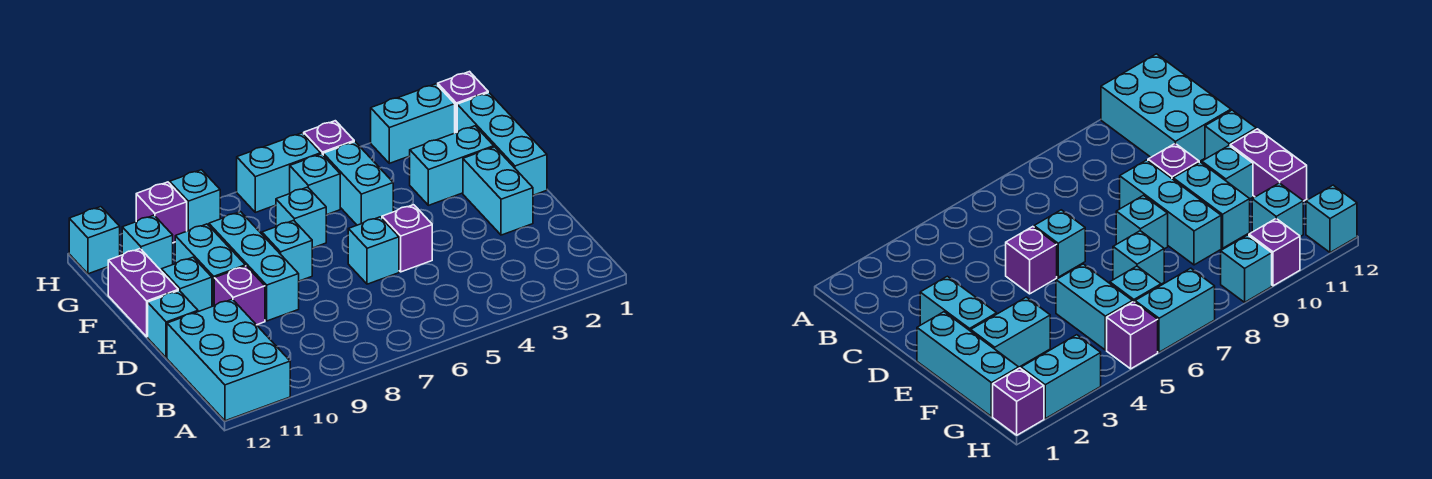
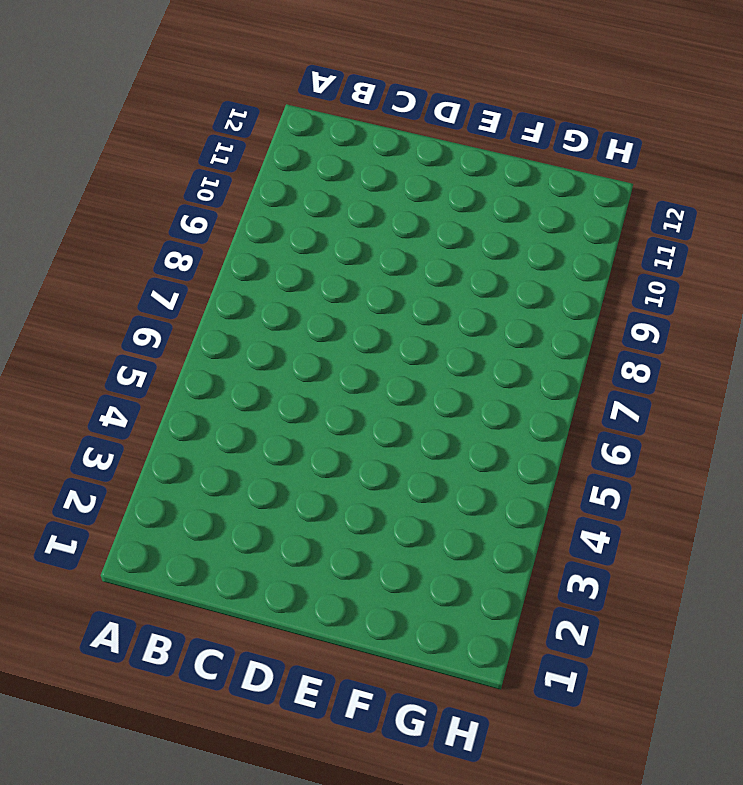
none -> cyan brick A11:C12 level 1
none -> cyan brick D2:E2 level 1
none -> purple brick D5 level 1

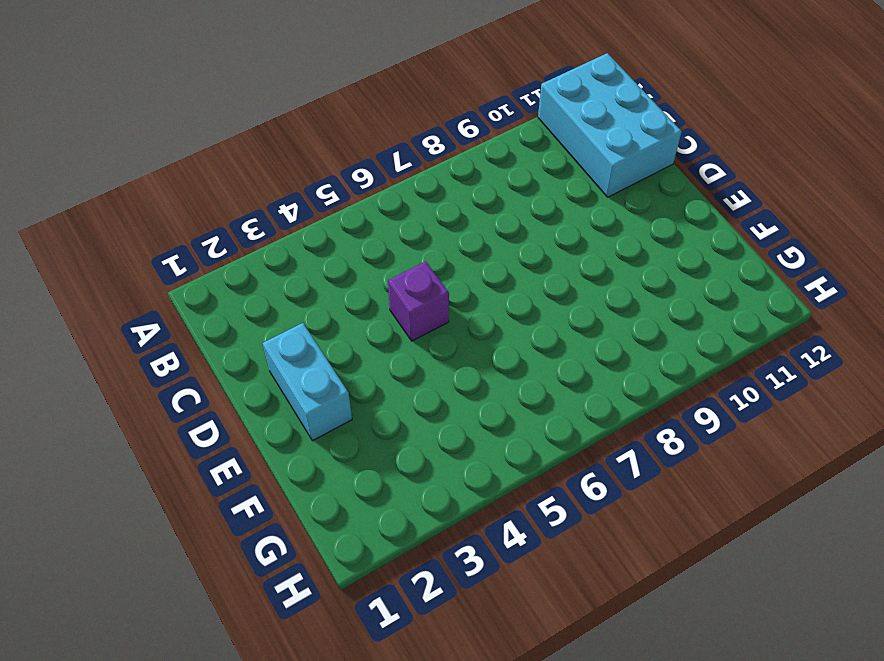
none -> cyan brick D6 level 1
none -> cyan brick D9:F9 level 1
none -> purple brick D10 level 1

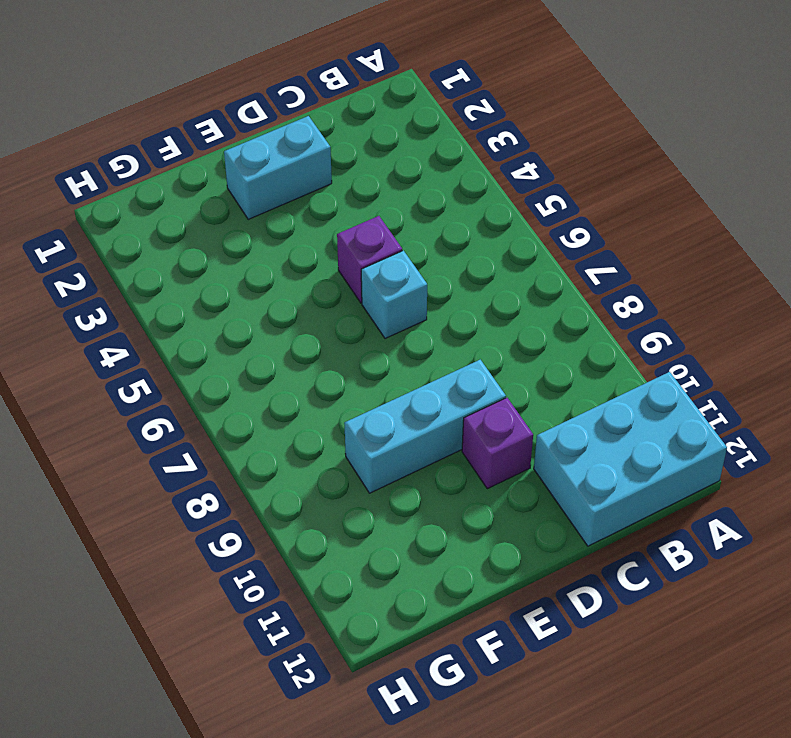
none -> cyan brick D12 level 1
none -> cyan brick E1:G1 level 1
none -> cyan brick E8 level 1

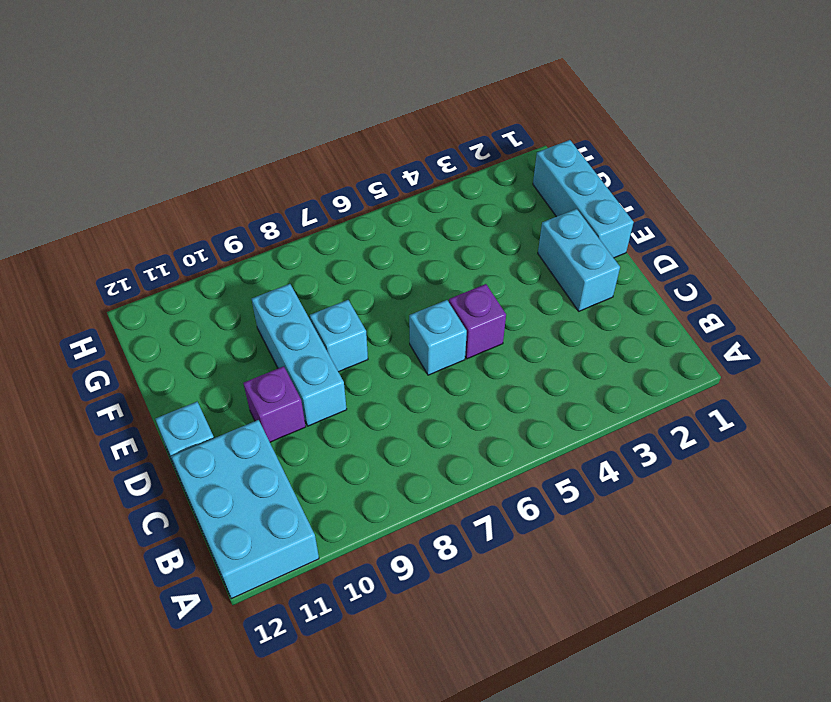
none -> cyan brick E10:F10 level 1
none -> cyan brick E11 level 1
none -> purple brick E12:F12 level 1

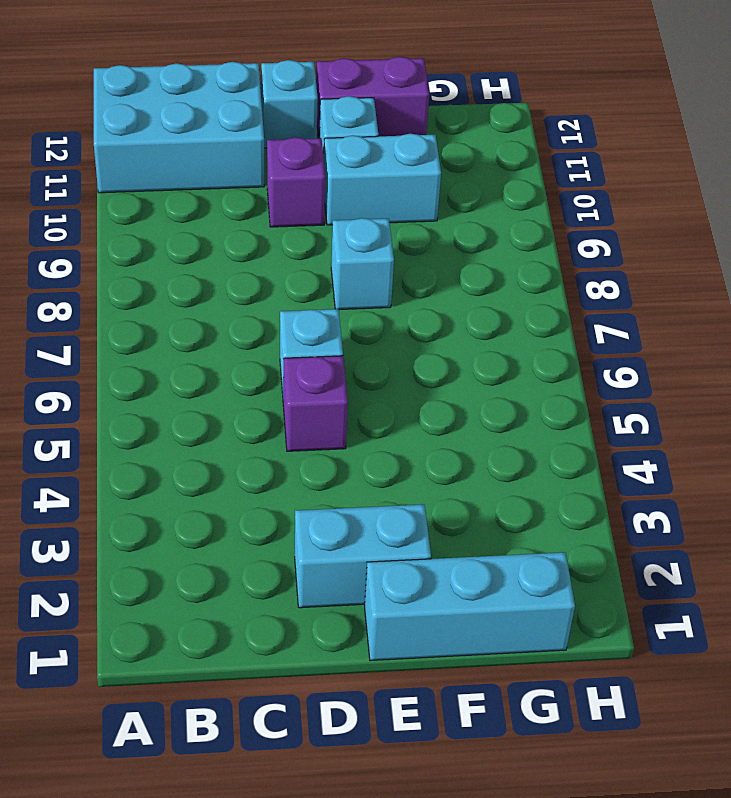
none -> cyan brick D9:F9 level 1
none -> cyan brick F2:F3 level 1
none -> cyan brick F5:G5 level 1

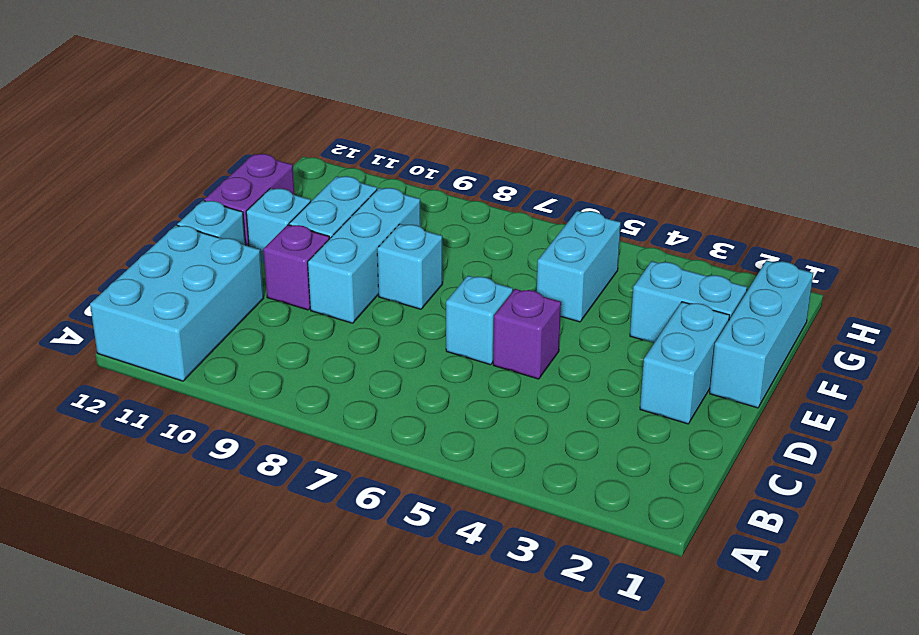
none -> cyan brick F7 level 1
none -> cyan brick G6 level 1
none -> cyan brick G11 level 1

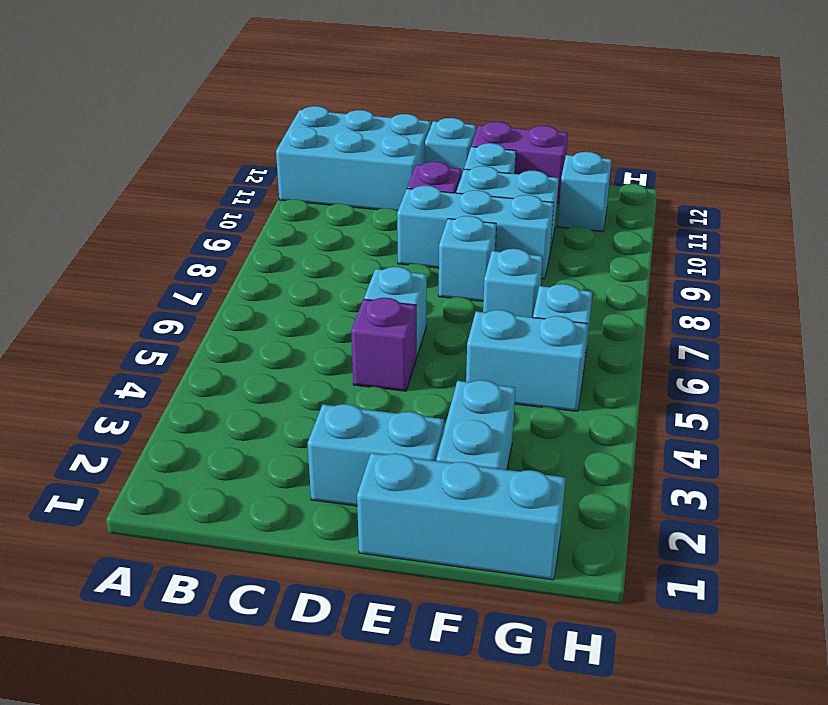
none -> purple brick H1 level 1
none -> cyan brick H2:H3 level 1
none -> purple brick H5 level 1

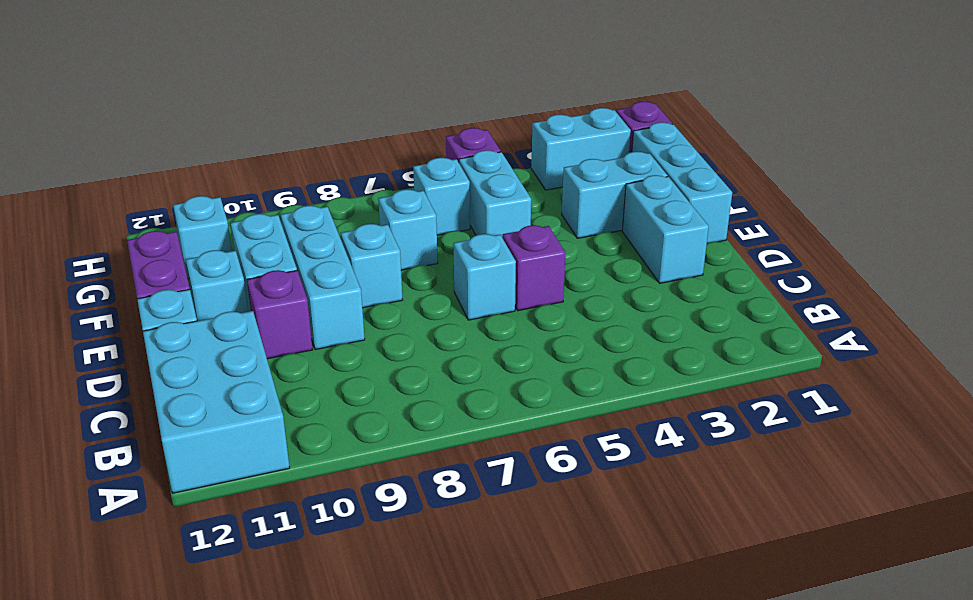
none -> cyan brick H6:H7 level 1
none -> cyan brick H9 level 1
none -> purple brick H10 level 1

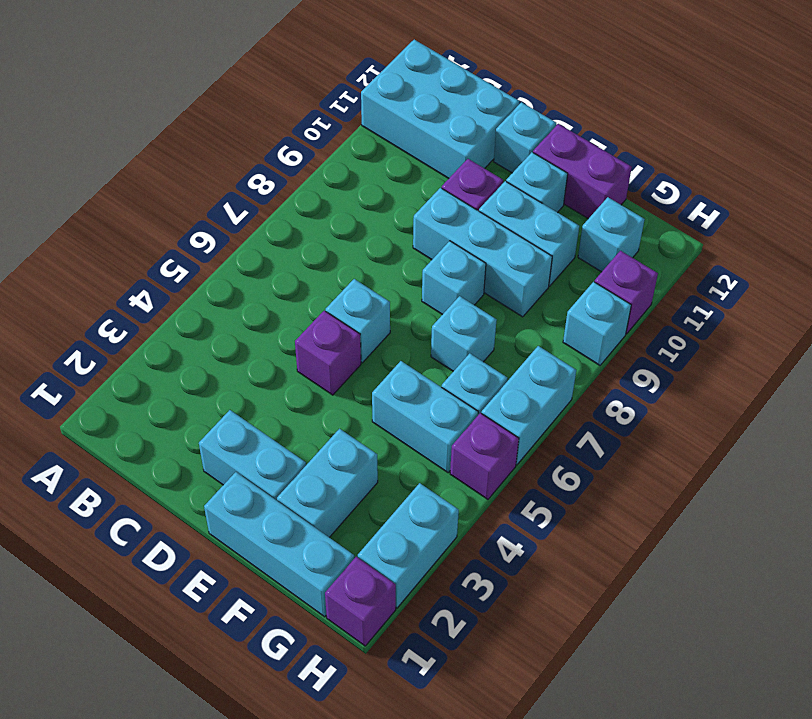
none -> cyan brick H12 level 1

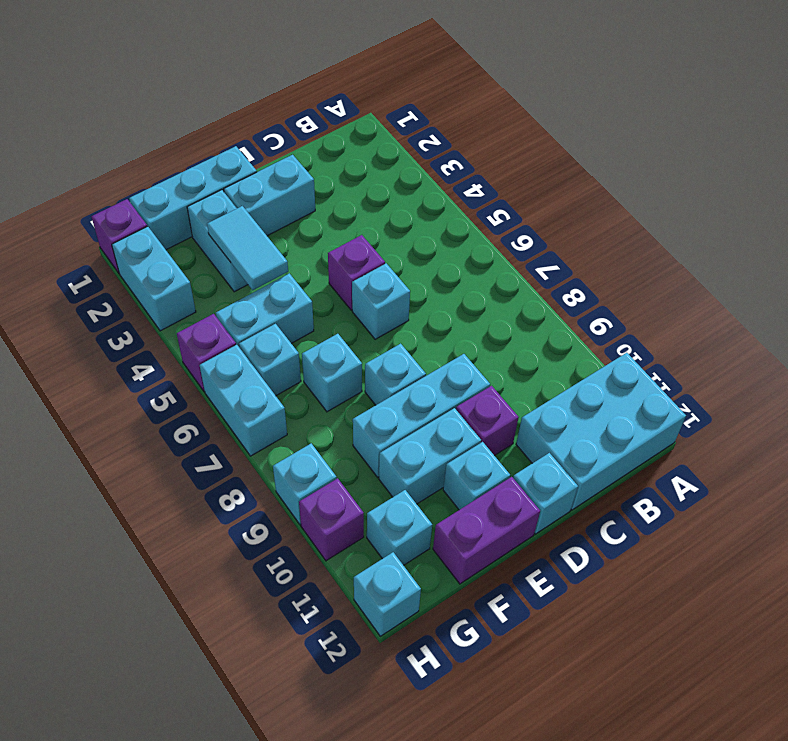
cyan tile F3:F4 level 2 -> none

